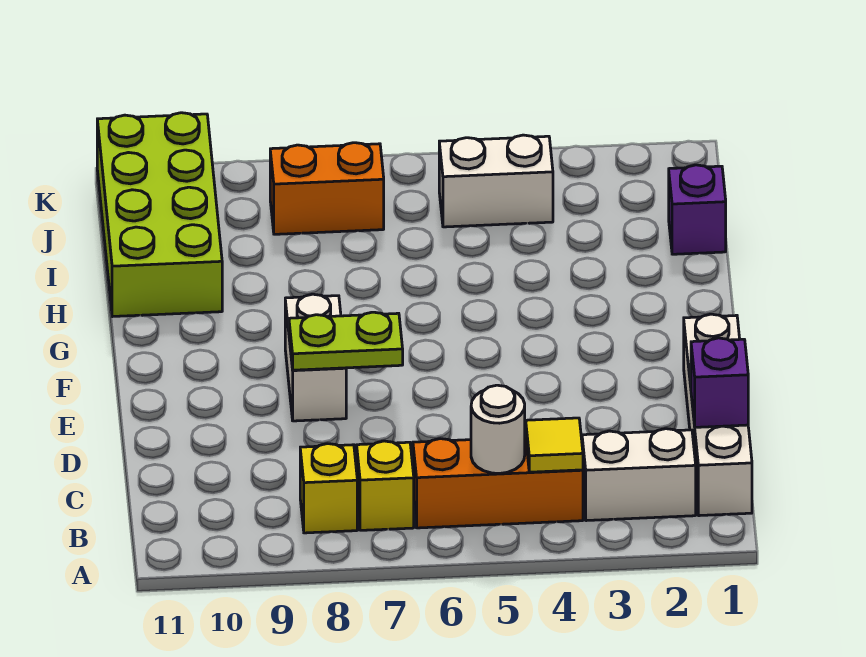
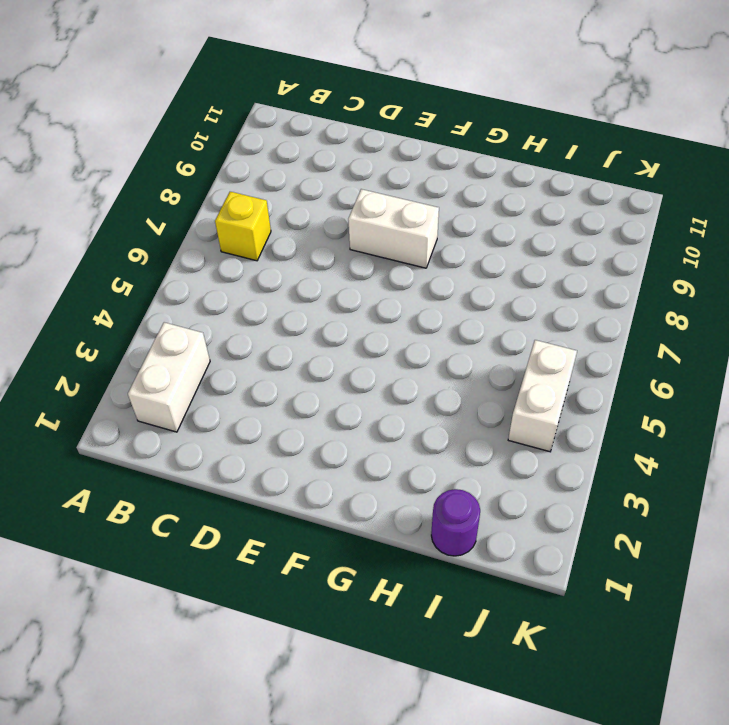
purple round brick I1 level 1 -> purple brick I1 level 1
none -> white brick B1:E1 level 1
none -> orange brick B4:B6 level 1
none -> yellow brick B8 level 1

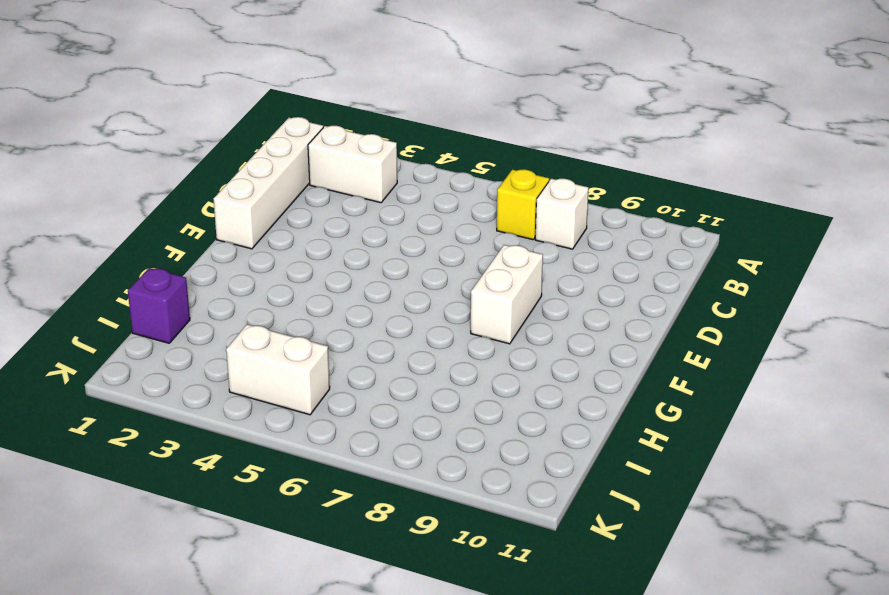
white brick B8 level 1 -> yellow brick B8 level 1
none -> orange brick B4:B6 level 1
none -> lime brick H10:K11 level 1
none -> orange brick J7:J8 level 1

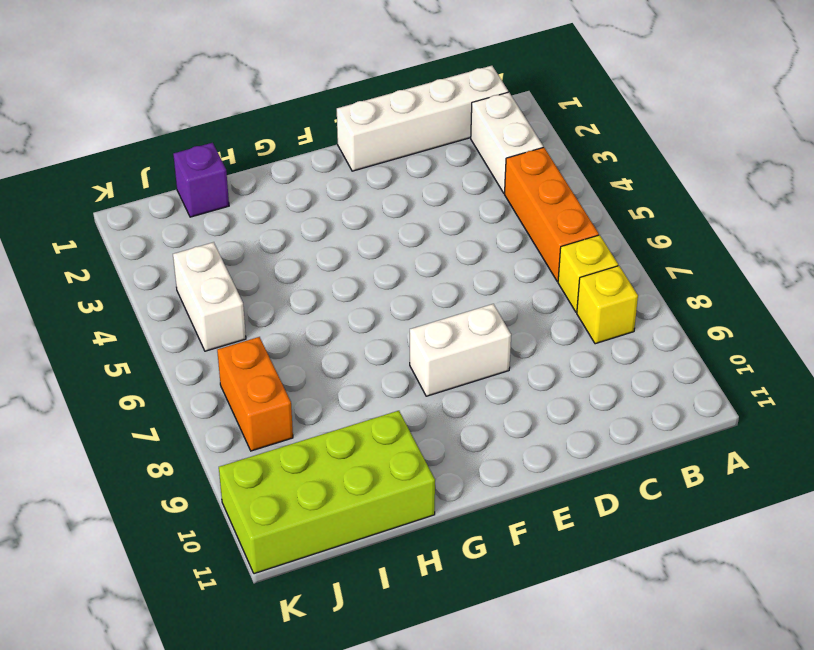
none -> yellow tile B4 level 2
none -> white round brick B5 level 2
none -> purple brick C1 level 2

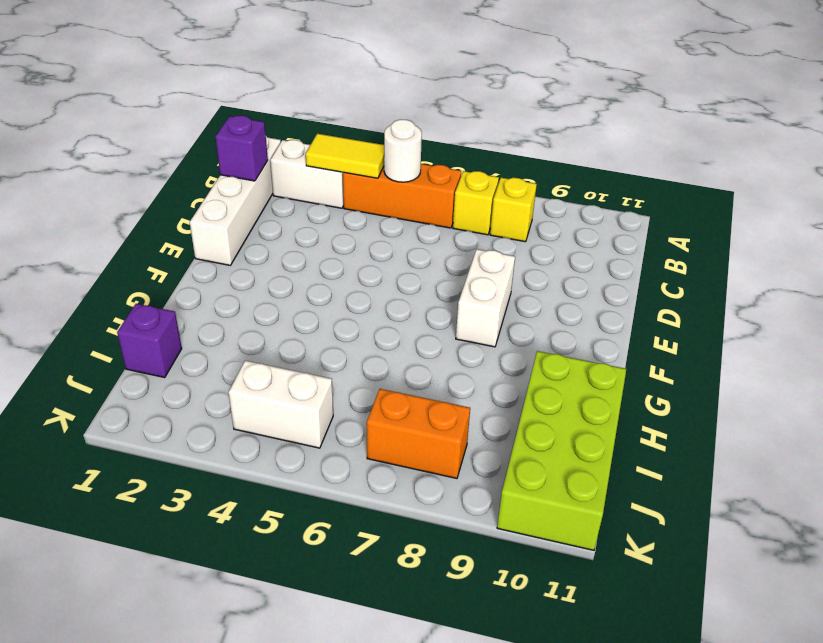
yellow tile B3:B4 level 2 -> yellow tile B4 level 2
none -> lime plate E7:E8 level 2

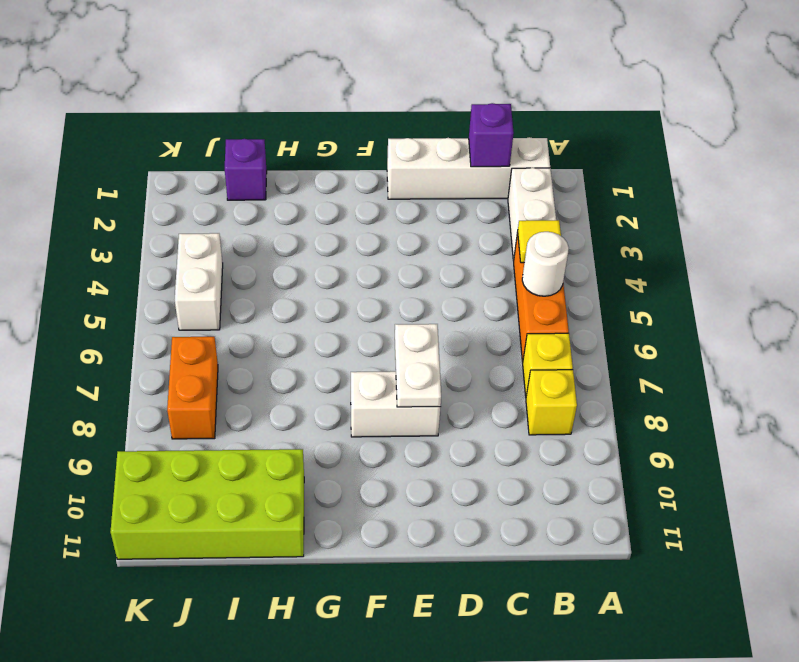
white plate E7:E8 level 2 -> lime plate E7:E8 level 2

